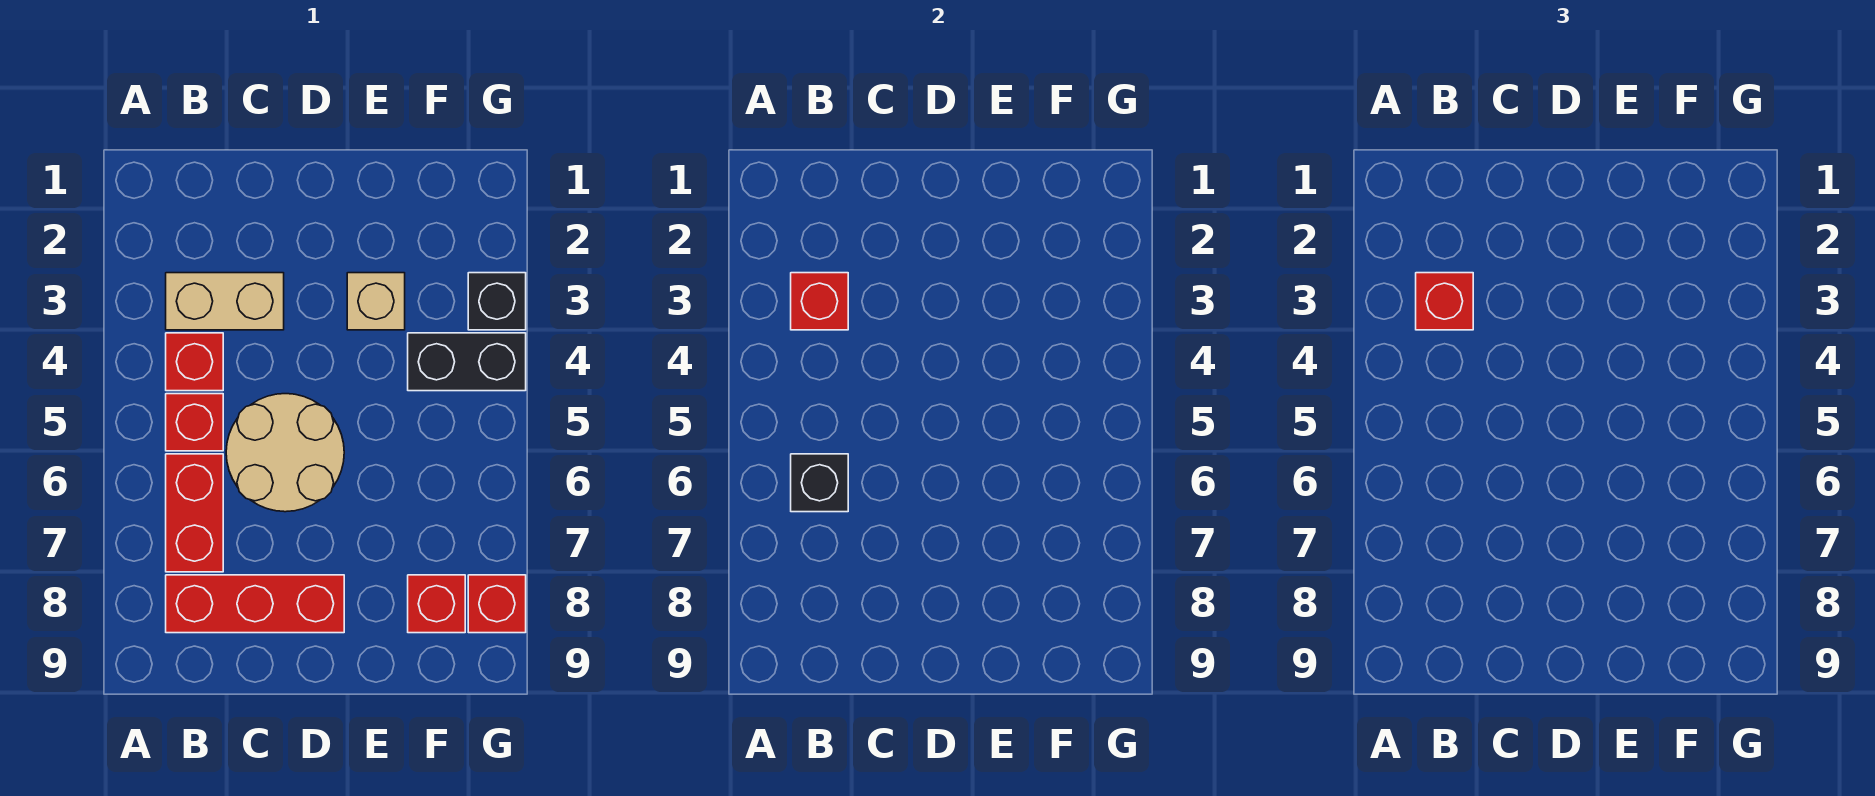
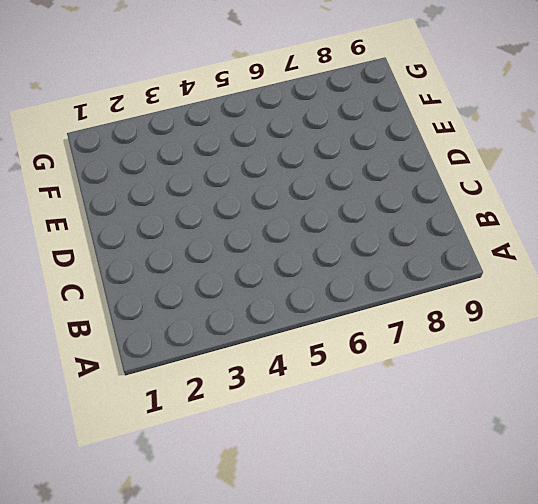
none -> tan brick B3:C3 level 1
none -> red brick B4 level 1
none -> red brick B5 level 1

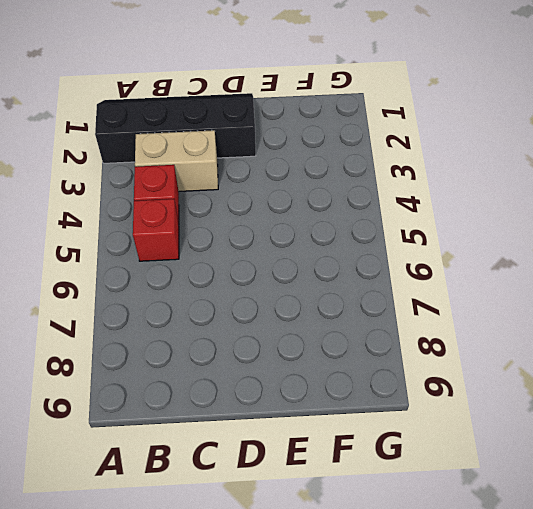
black slope A1:D2 level 1 top 2 -> none
none -> red brick B6:B7 level 1
none -> red brick B8:D8 level 1
none -> tan round brick C5:D6 level 1

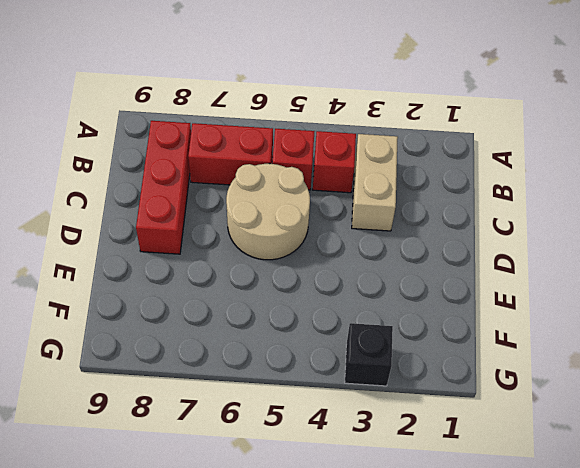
none -> tan brick E3 level 1
none -> black brick F4:G4 level 1
none -> red brick F8 level 1

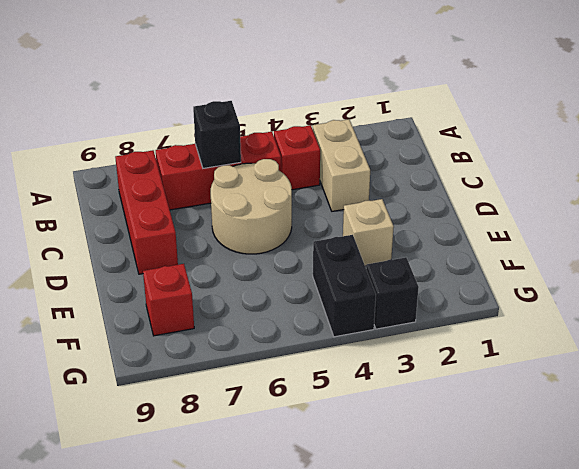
none -> red brick G8 level 1
none -> red brick B3 level 2
none -> red brick B3 level 3

